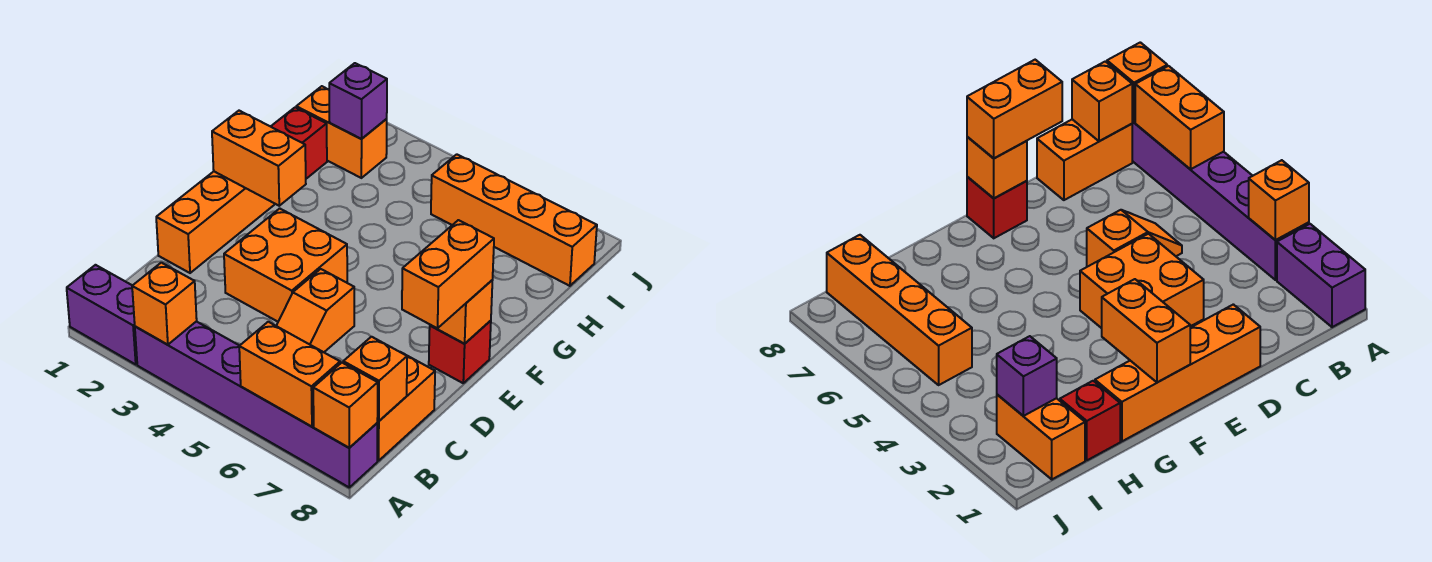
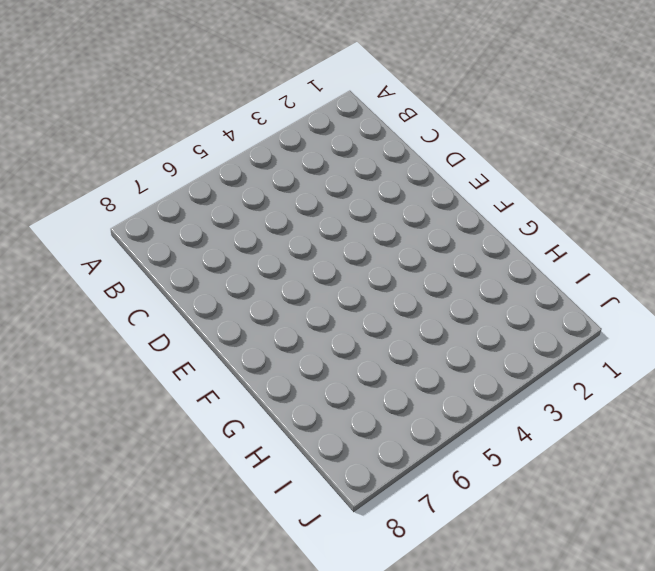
none -> purple brick A1:A2 level 1
none -> purple brick A3:A8 level 1
none -> orange brick B8:C8 level 1

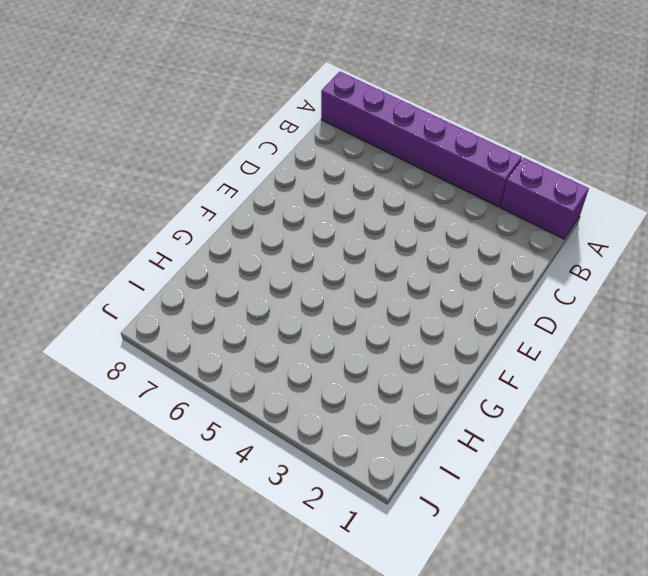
none -> orange brick B8:C8 level 1
none -> orange slope C5:D5 level 1 top D
none -> orange brick D1:G1 level 1

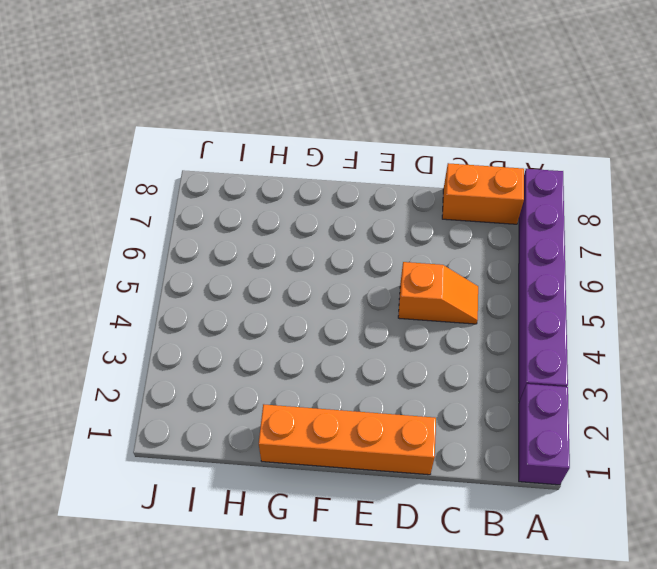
none -> orange brick D3:E4 level 1
none -> red brick E8 level 1
none -> red brick H1 level 1

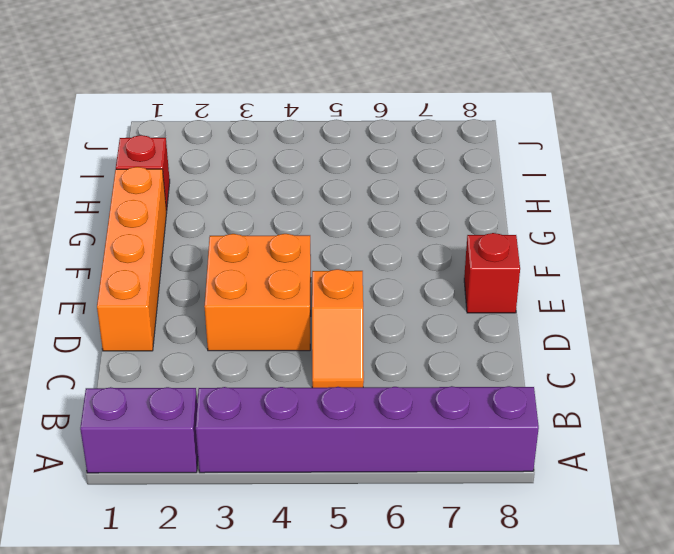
none -> orange brick B8:C8 level 1
none -> orange brick I1:I2 level 1
none -> orange brick I5:I8 level 1

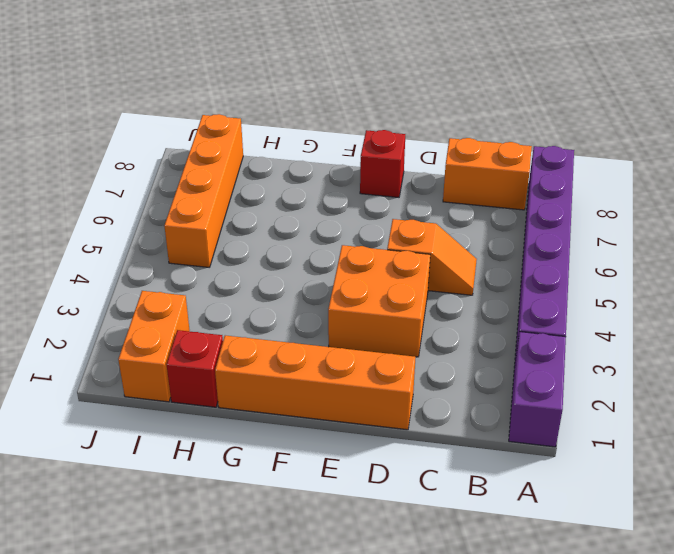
none -> orange brick A3 level 2
none -> orange brick A6:A7 level 2
none -> orange brick A8 level 2

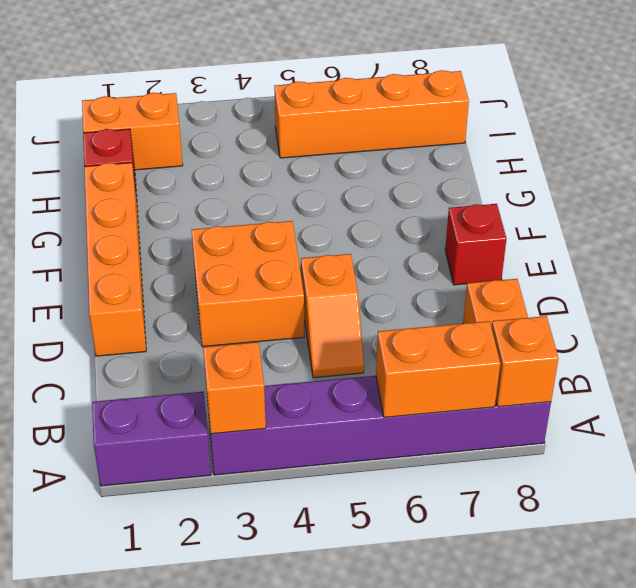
none -> orange brick B8 level 2
none -> orange brick E8 level 2
none -> orange brick F1:F2 level 2

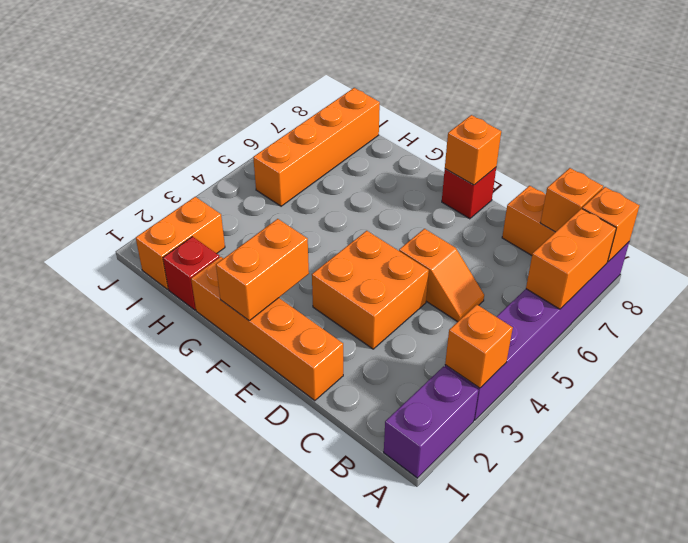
none -> purple brick I2 level 2
none -> orange brick D8:E8 level 3

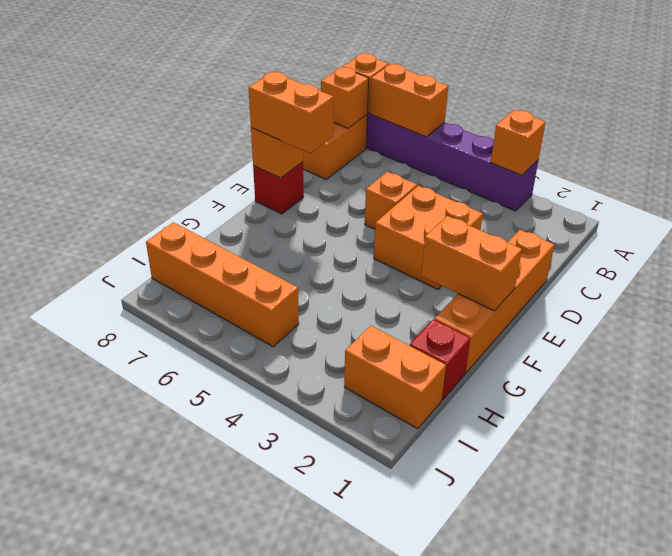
orange brick E7:E8 level 3 -> orange brick D8:E8 level 3
none -> purple brick A1:A2 level 1
none -> purple brick I2 level 2

